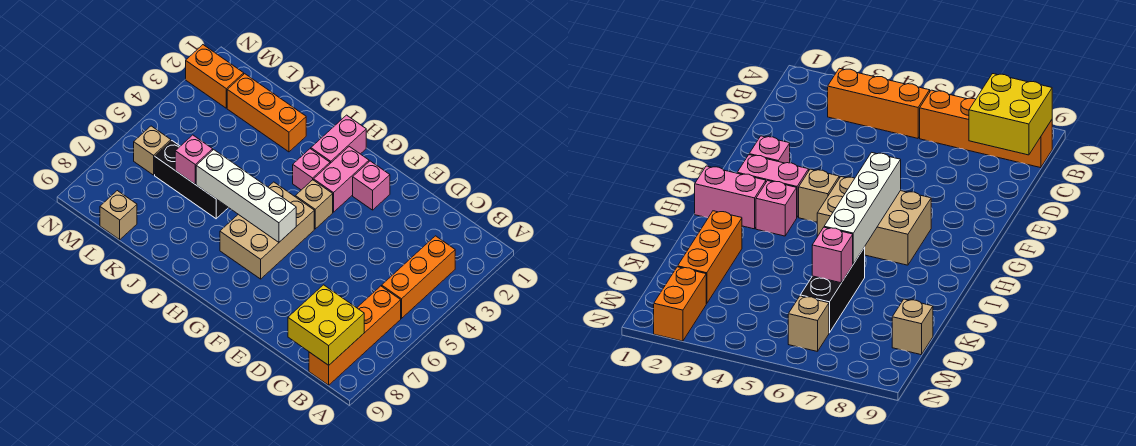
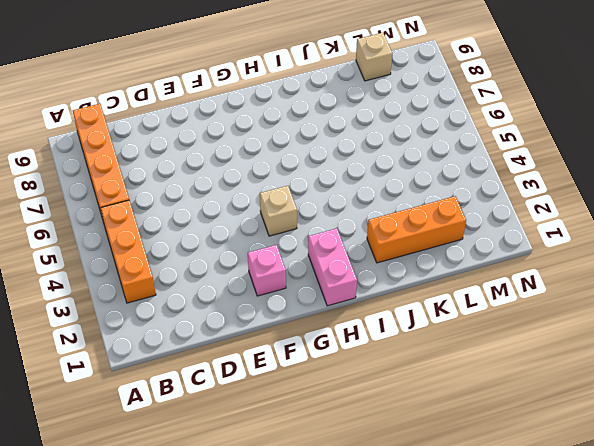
none -> pink brick G2:G3 level 1
none -> tan brick G5:H7 level 1
none -> pink brick H3 level 1

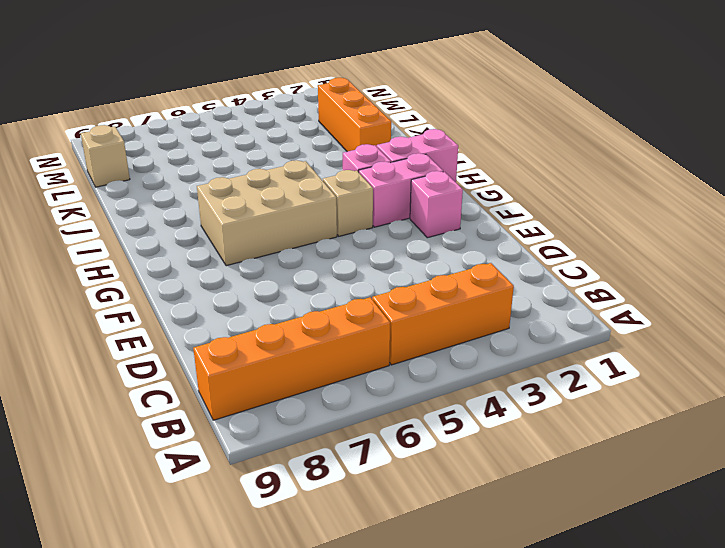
none -> black brick J6:L6 level 1
none -> orange brick M2:N2 level 1
none -> tan brick M6 level 1

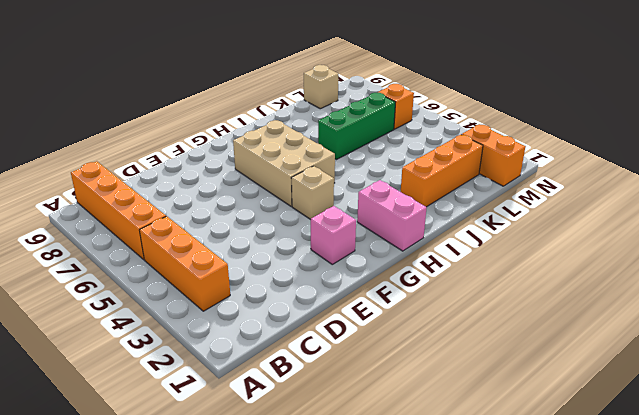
green brick J6:L6 level 1 -> black brick J6:L6 level 1
orange brick M1:M2 level 1 -> orange brick M2:N2 level 1
orange brick M6 level 1 -> tan brick M6 level 1
none -> pink brick G2:G3 level 1
none -> pink brick H3 level 1
none -> yellow brick B8:C9 level 2

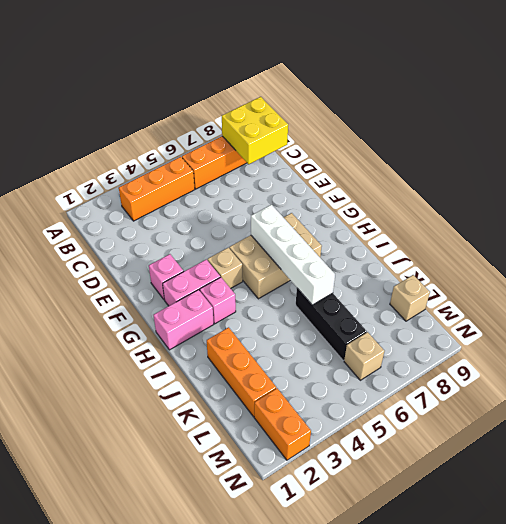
none -> pink brick K6 level 2

